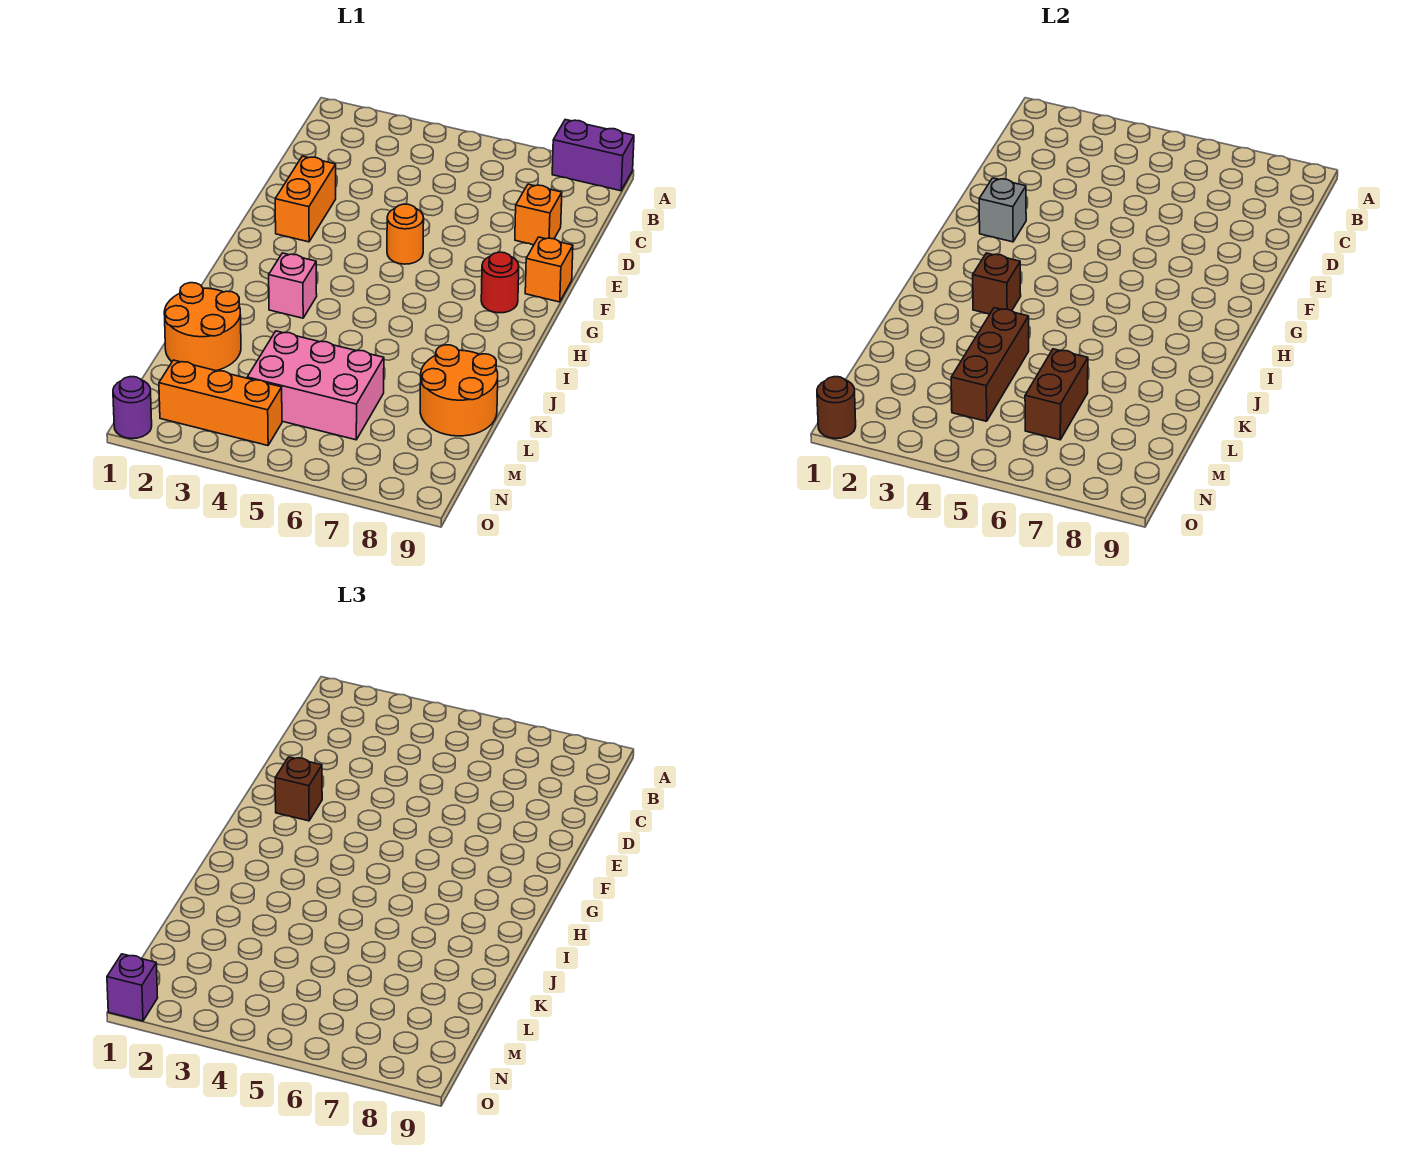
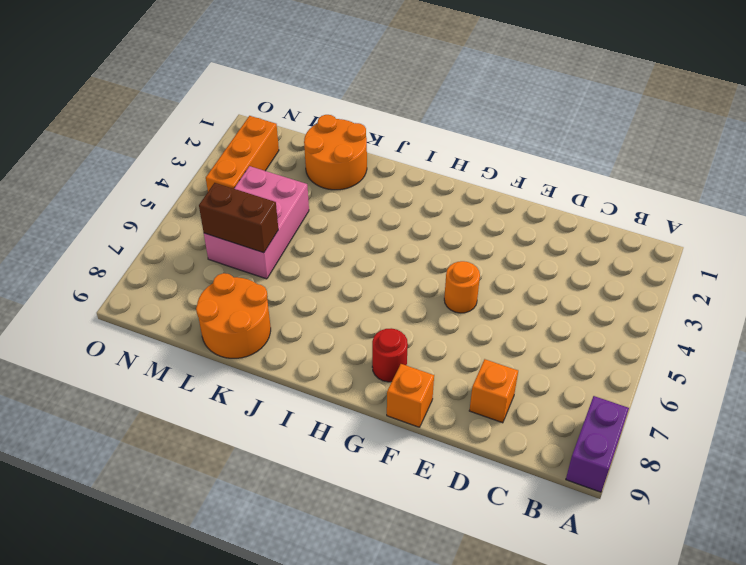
none -> orange brick E2:F2 level 1
none -> pink brick I3 level 1
none -> purple round brick O1 level 1

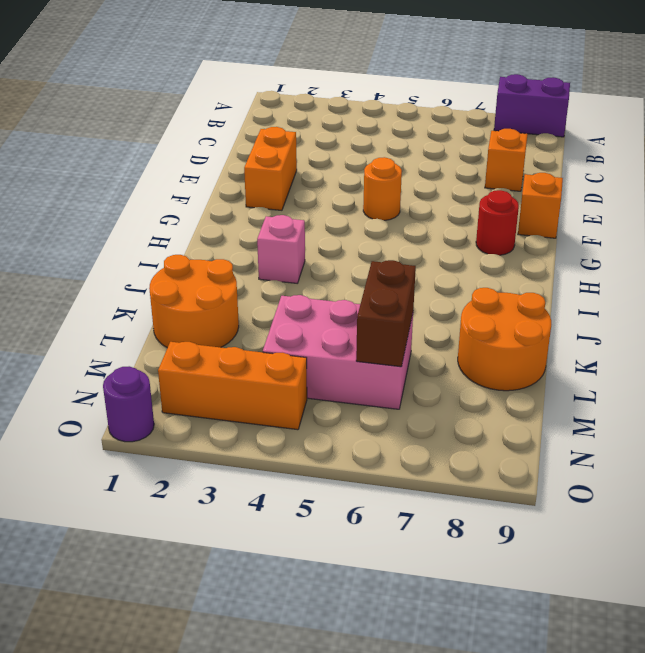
none -> grey brick F2 level 2
none -> brown brick I3 level 2
none -> brown brick K4:M4 level 2

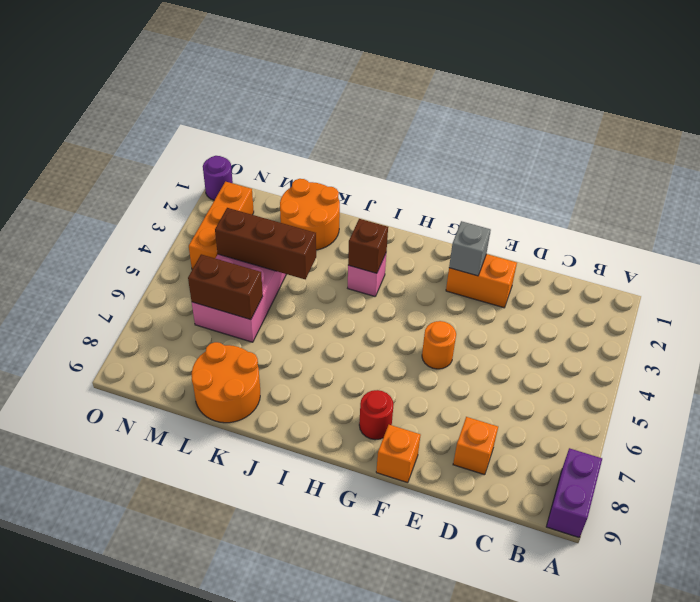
none -> brown round brick O1 level 2
none -> brown brick F2 level 3
none -> purple brick O1 level 3

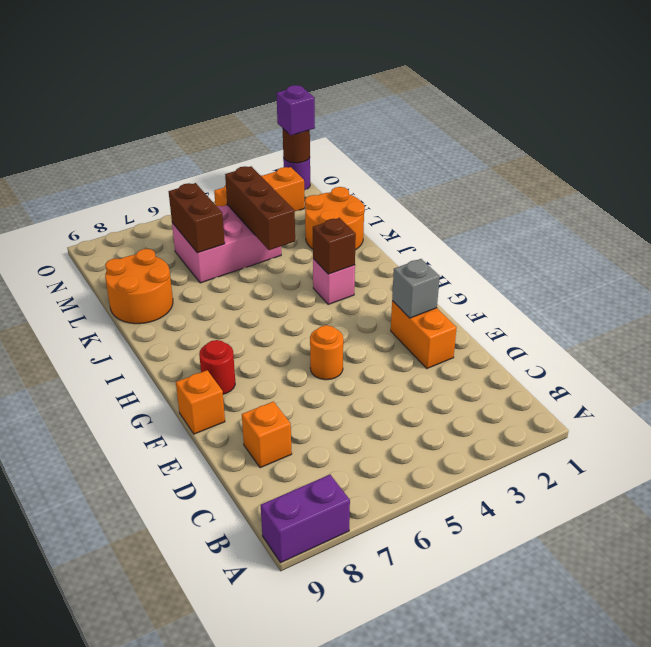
none -> brown brick F2 level 3

